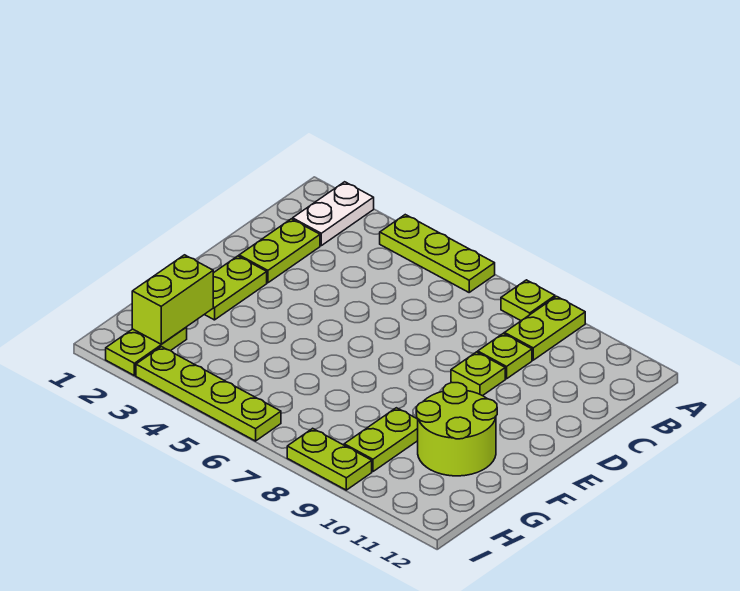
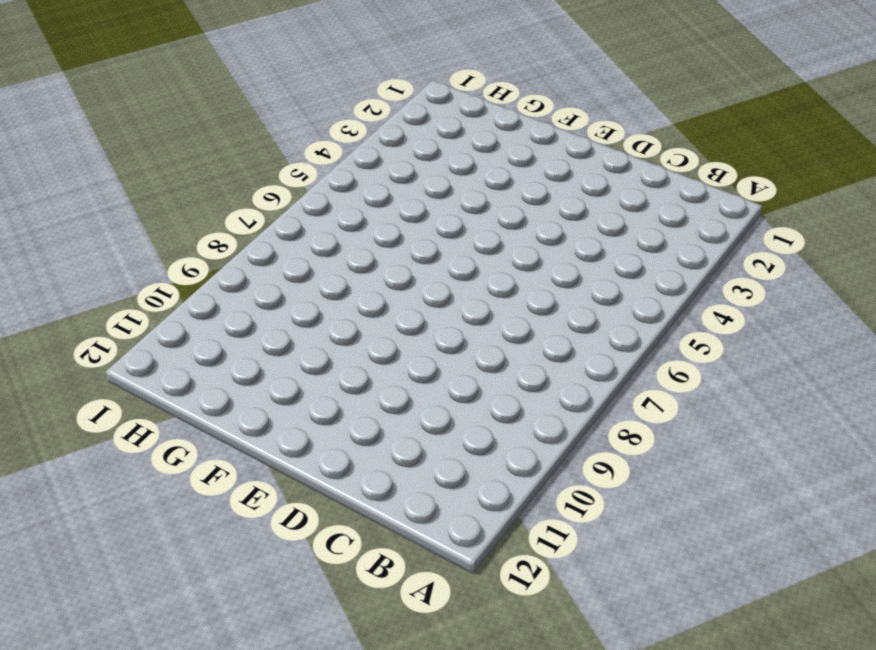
none -> white plate A2:B2 level 1
none -> lime plate A4:A6 level 1
none -> lime plate A8 level 1

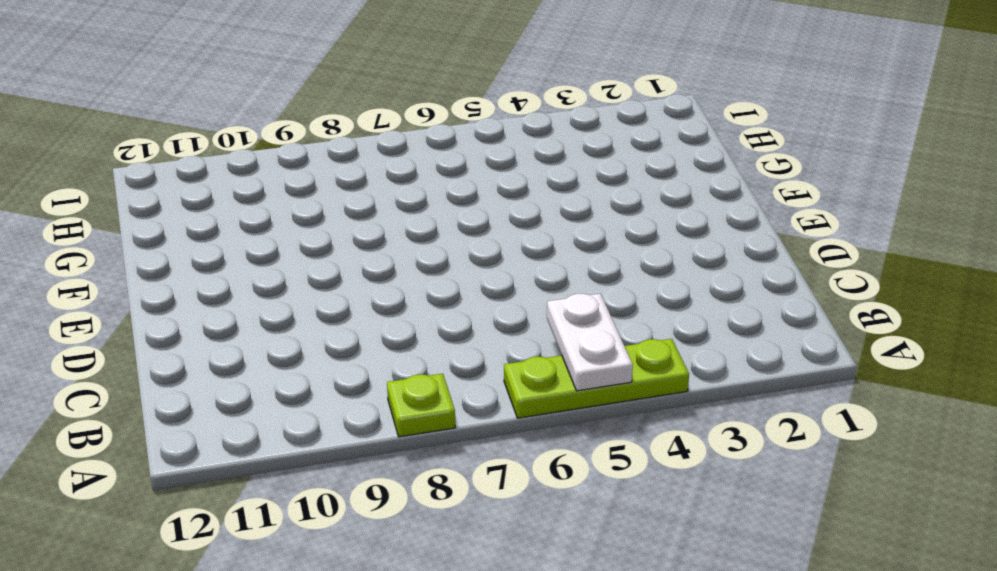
white plate A5:B5 level 2 -> white plate A2:B2 level 1
none -> lime plate A9:B9 level 1
none -> lime plate C2:D2 level 1
none -> lime plate C9 level 1

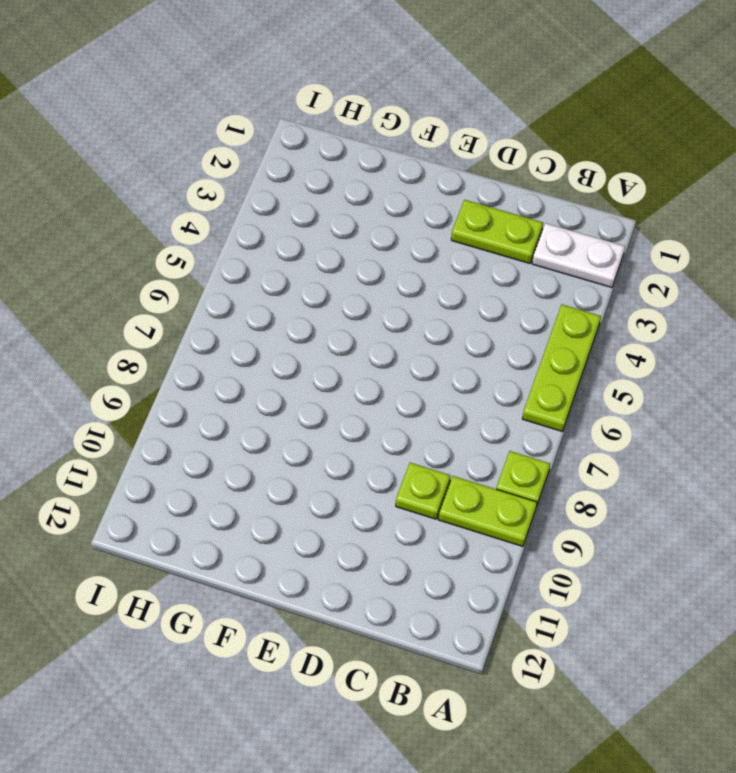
none -> lime plate D9 level 1
none -> lime plate E2:F2 level 1
none -> lime round brick F10:G11 level 1

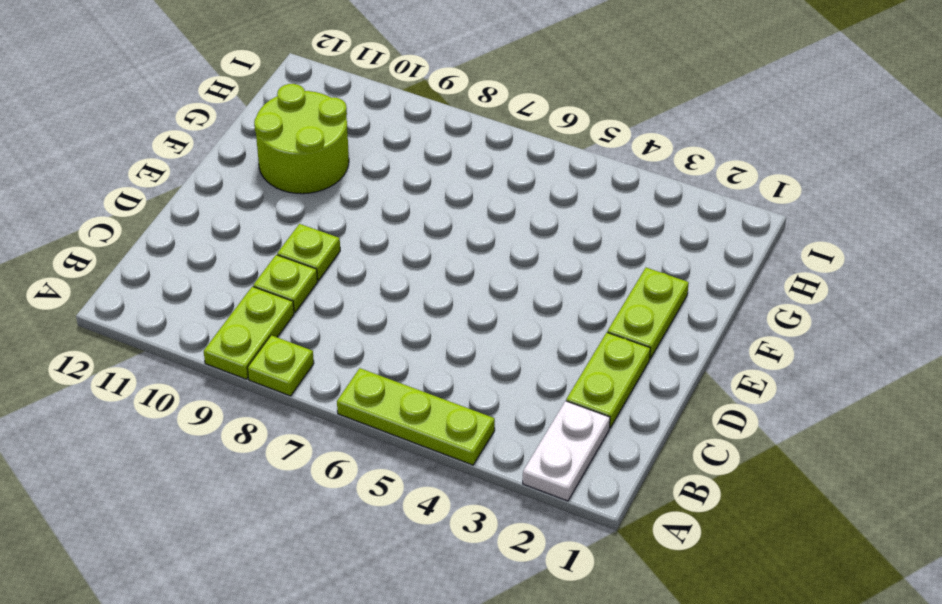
none -> lime plate G9:H9 level 1
none -> lime plate H2:I2 level 1
none -> lime plate I3:I6 level 1

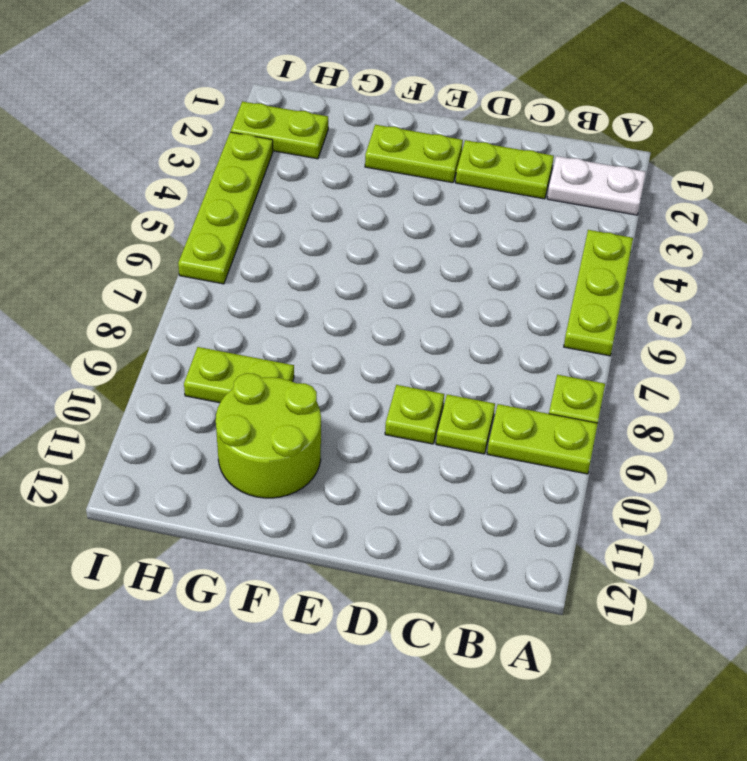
none -> lime plate I8:I9 level 1
none -> lime brick G2:H2 level 2

